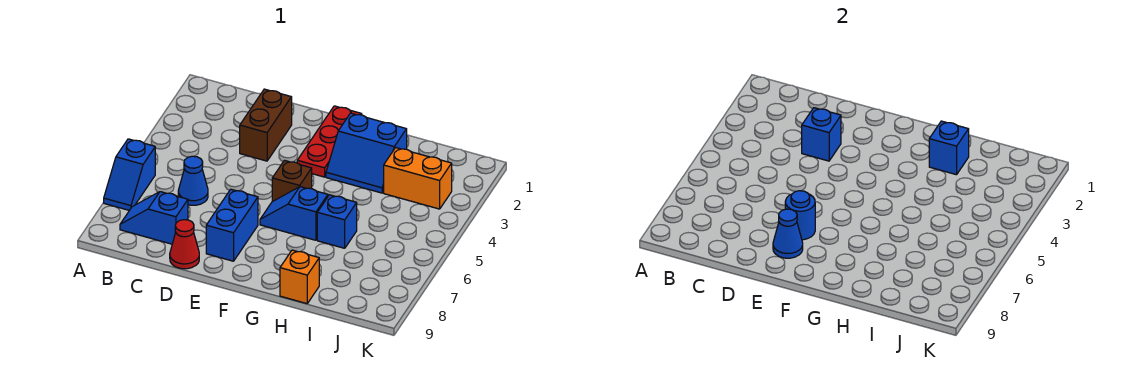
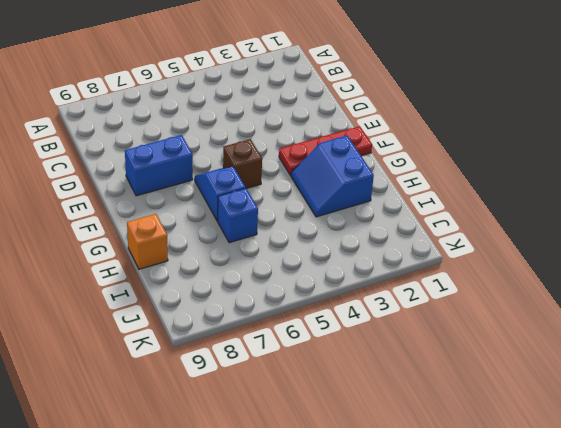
none -> blue slope A6:A7 level 1 top 6
none -> blue slope B8:C8 level 1 top C
none -> blue cone C6 level 1

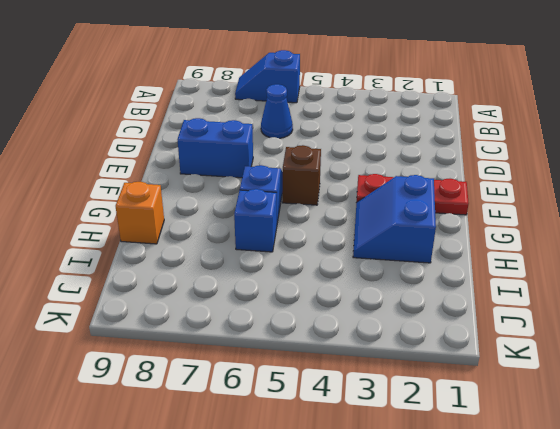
none -> blue slope B8:C8 level 1 top C
none -> brown brick D2:D3 level 1
none -> red cone D9 level 1

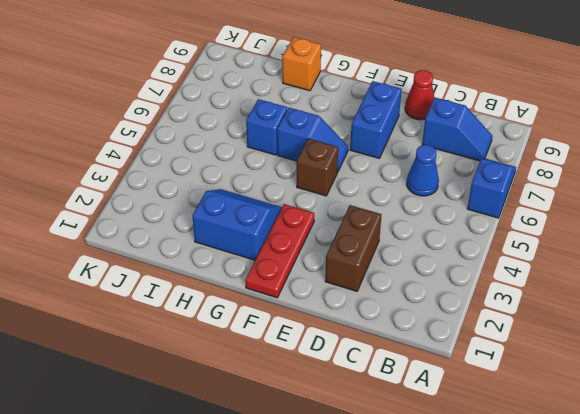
none -> orange brick I3:J3 level 1
none -> blue brick D3 level 2
none -> blue round brick E7 level 2

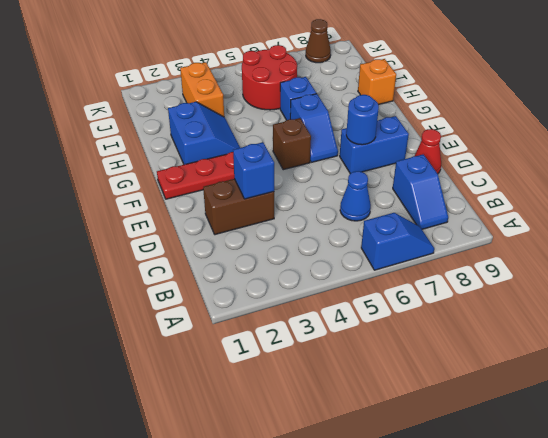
red round brick I5:J6 level 1 -> none
brown cone K8 level 1 -> none
none -> blue cone E8 level 2
none -> blue brick H2 level 2

